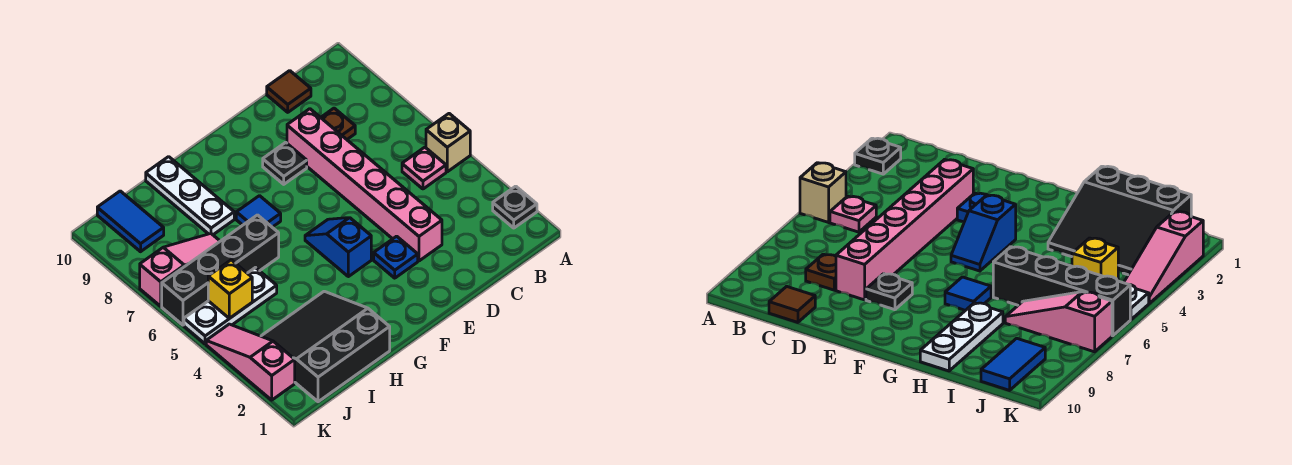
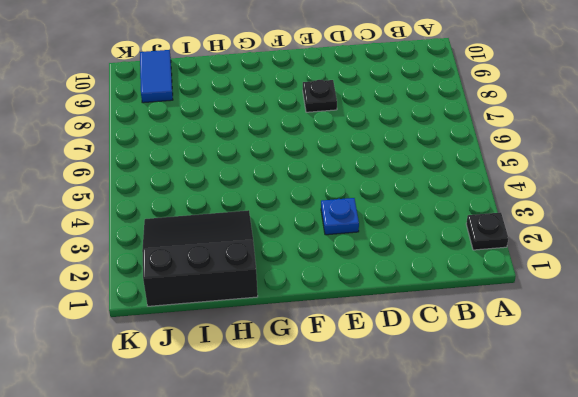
none -> tan brick A5 level 1
none -> pink plate B5 level 1
none -> brown plate C8 level 1

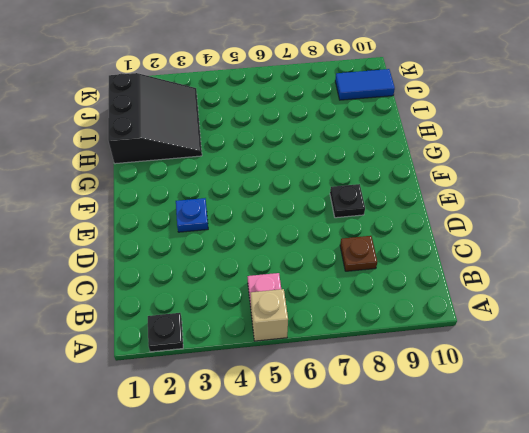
none -> brown tile C10 level 1
none -> pink brick D3:D8 level 1
none -> blue slope F4:F5 level 1 top 4

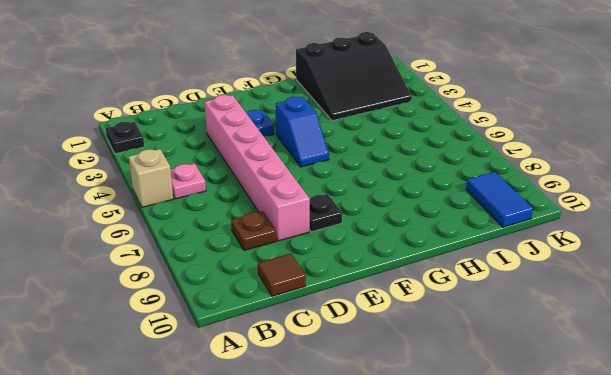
none -> blue tile G7 level 1
none -> black brick H6:K6 level 1
none -> white plate H8:H10 level 1

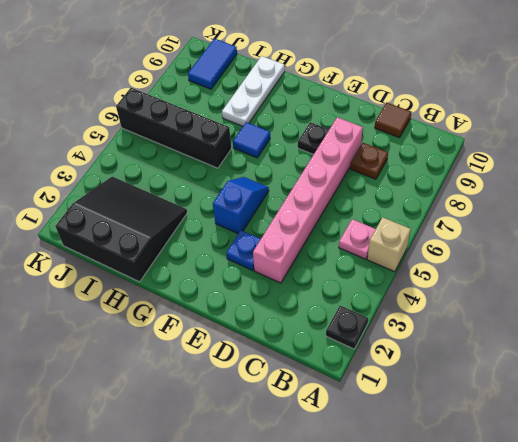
none -> white plate I5:K5 level 1
none -> pink slope I7:K7 level 1 top K
none -> pink slope K2:K4 level 1 top 2

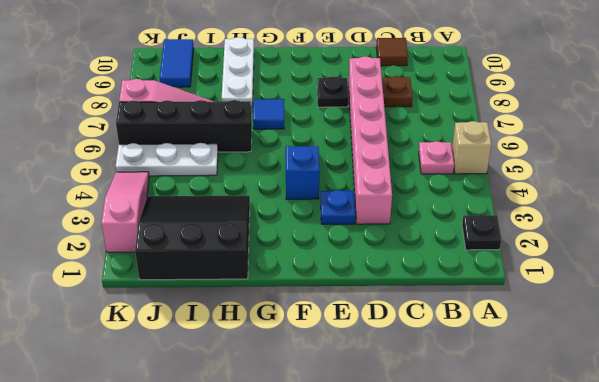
none -> yellow brick J5 level 2

